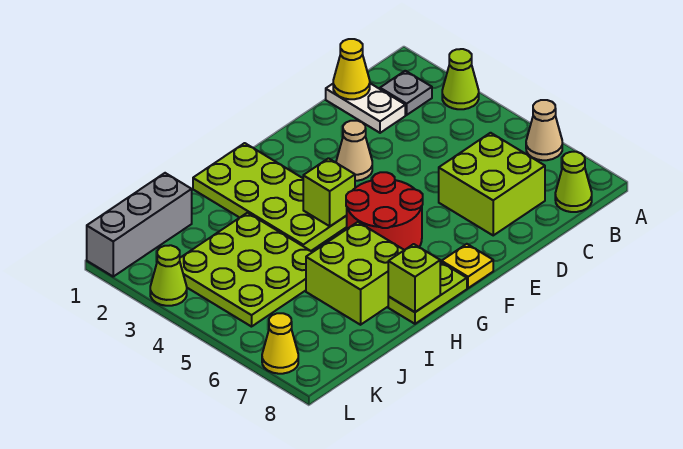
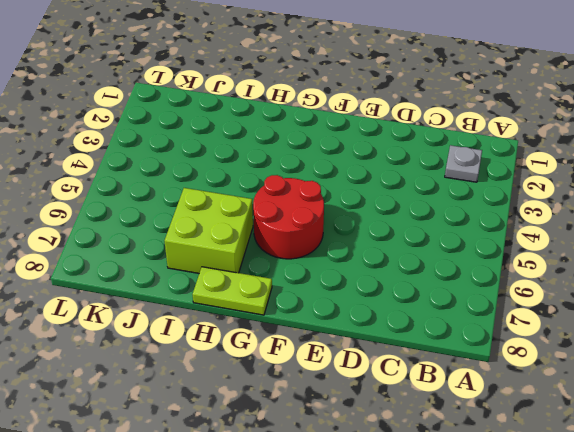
none -> lime cone A3 level 1
none -> tan cone A6 level 1
none -> lime cone B8 level 1

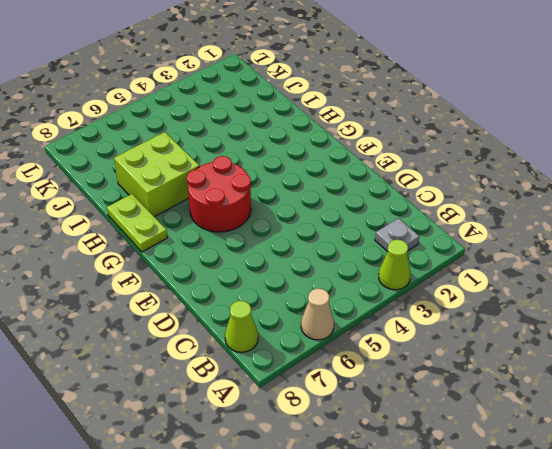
none -> white plate C1:C2 level 1
none -> lime brick C6:D7 level 1
none -> tan cone E3 level 1

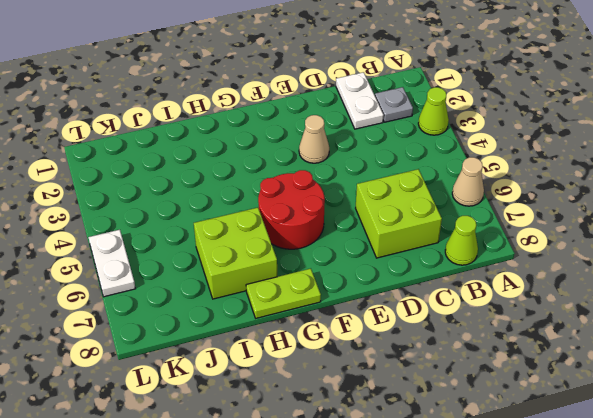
white plate L5:L6 level 1 -> none
none -> yellow plate F8 level 1
none -> lime plate G1:H4 level 1
none -> lime plate I3:K5 level 1

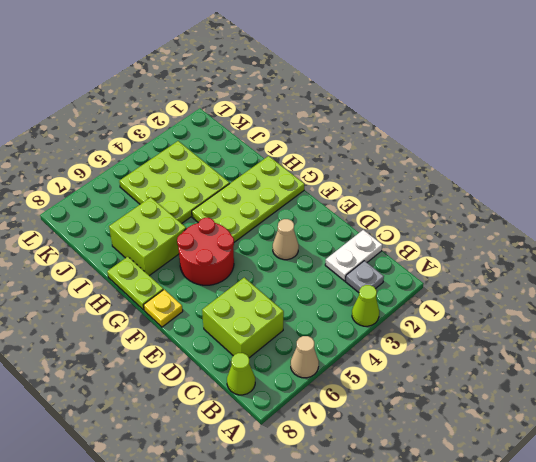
none -> grey brick J1:L1 level 1
none -> lime cone L3 level 1
none -> yellow cone L7 level 1

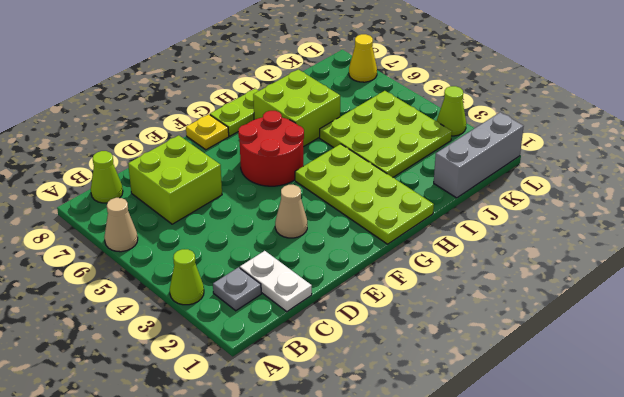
none -> yellow cone C1 level 2
none -> lime brick G4 level 2
none -> lime brick H8 level 2

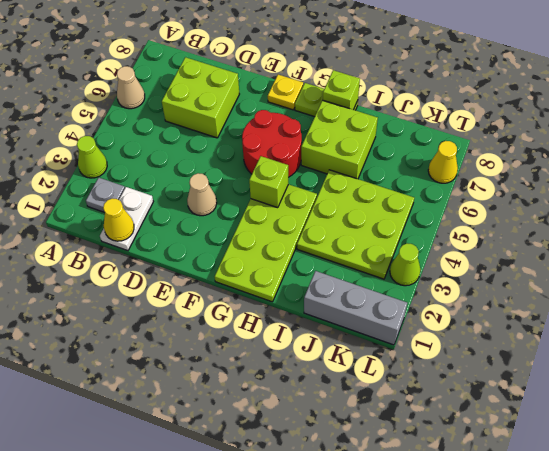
none -> lime cone B8 level 1

